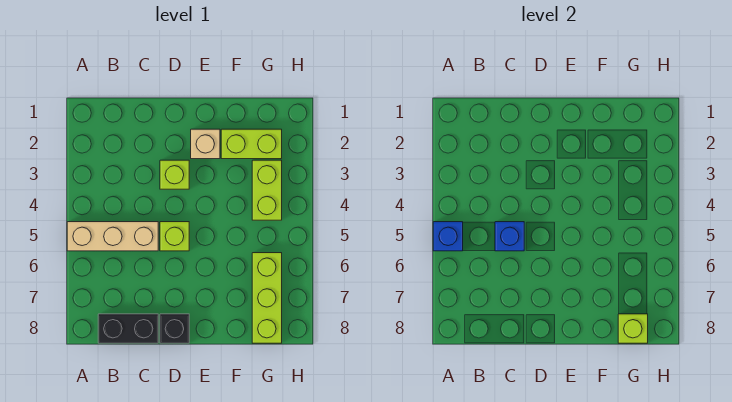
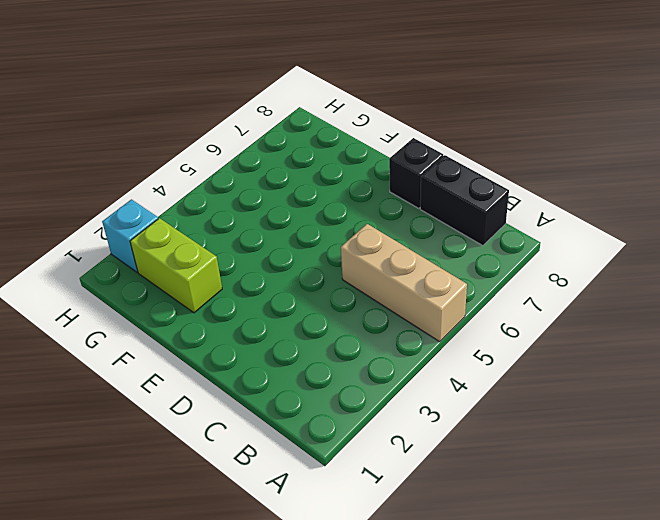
cyan brick H2 level 1 -> none
none -> lime brick D3 level 1
none -> lime brick D5 level 1
none -> tan brick E2 level 1

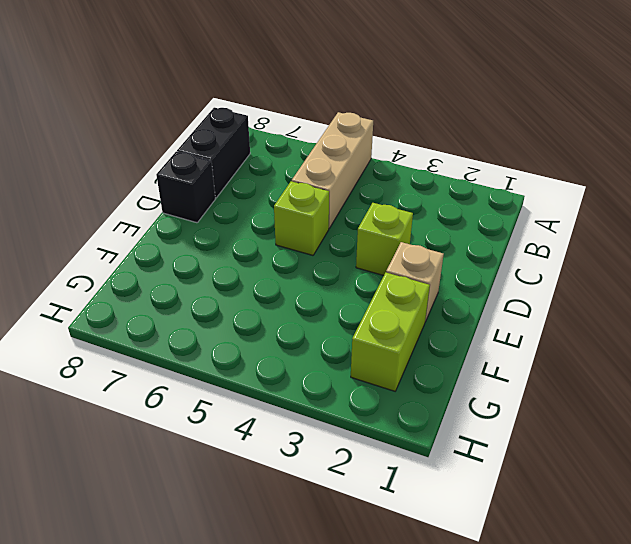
none -> lime brick G3:G4 level 1
none -> lime brick G6:G8 level 1
none -> blue brick A5 level 2

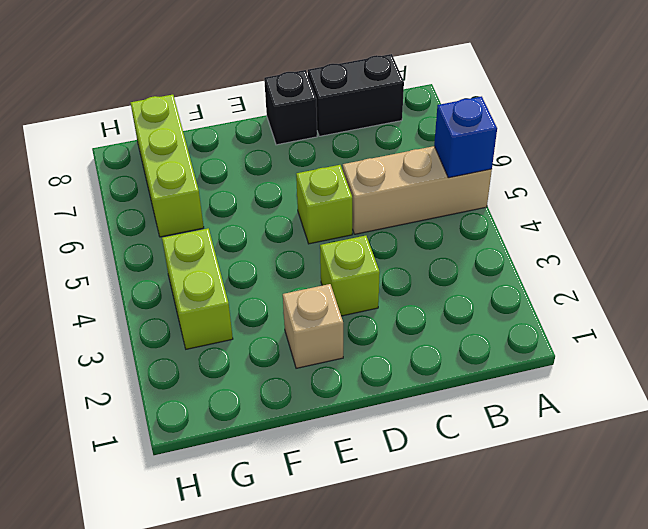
none -> lime brick F2:G2 level 1
none -> blue brick C5 level 2
none -> lime brick G8 level 2

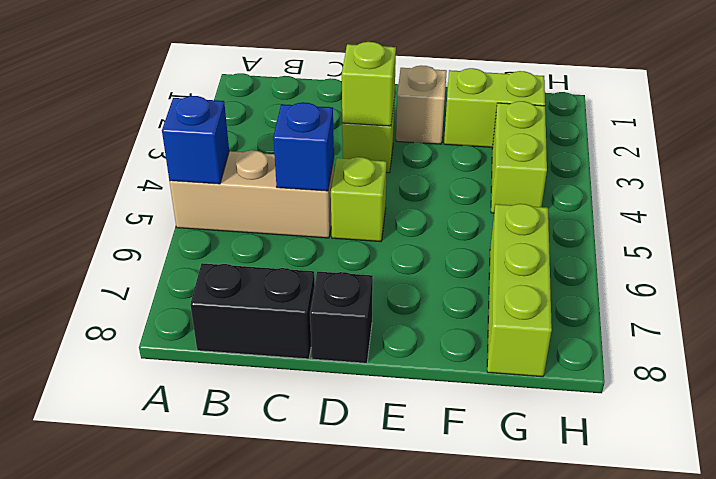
lime brick D3 level 2 -> lime brick G8 level 2

